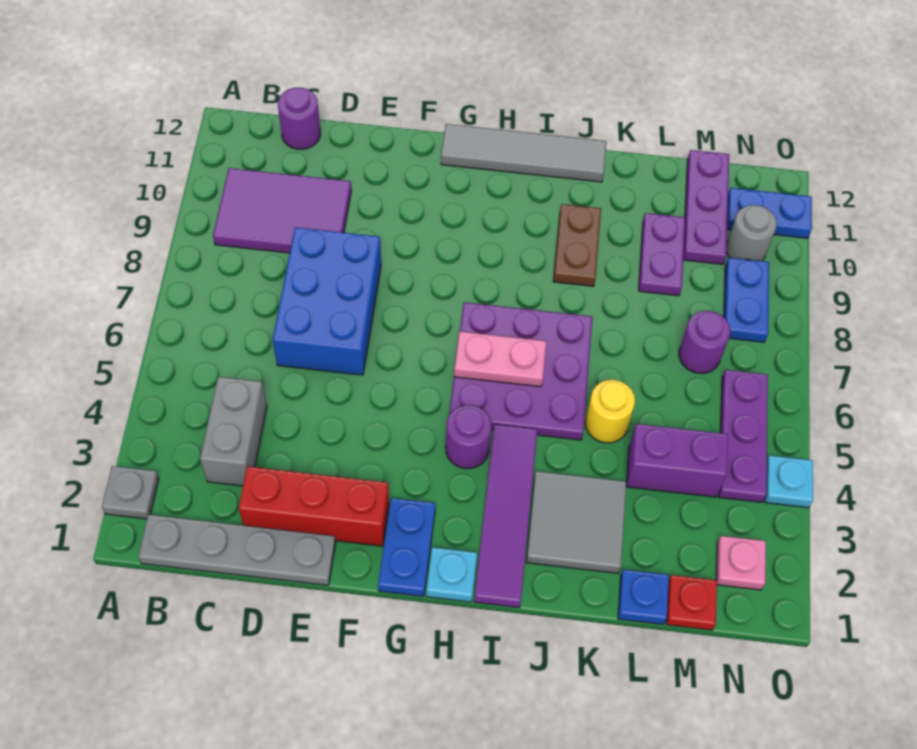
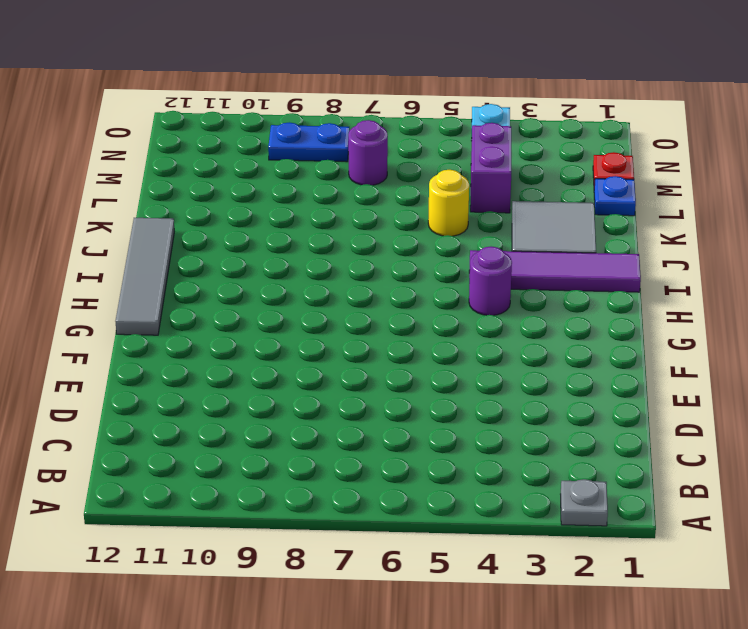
none -> grey plate B1:E1 level 1
none -> purple tile B9:D10 level 1
none -> grey brick C3:C4 level 1

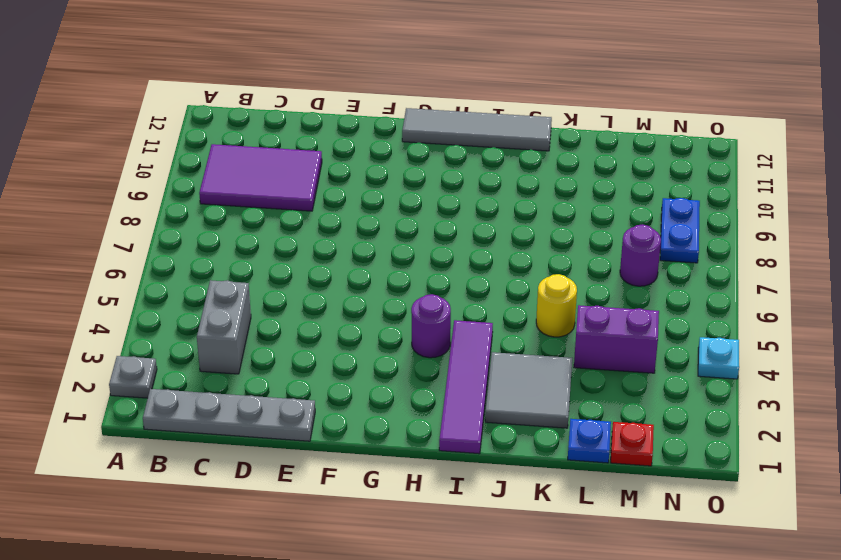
none -> purple round brick C12 level 1
none -> red brick D2:F2 level 1
none -> blue brick D6:E8 level 1

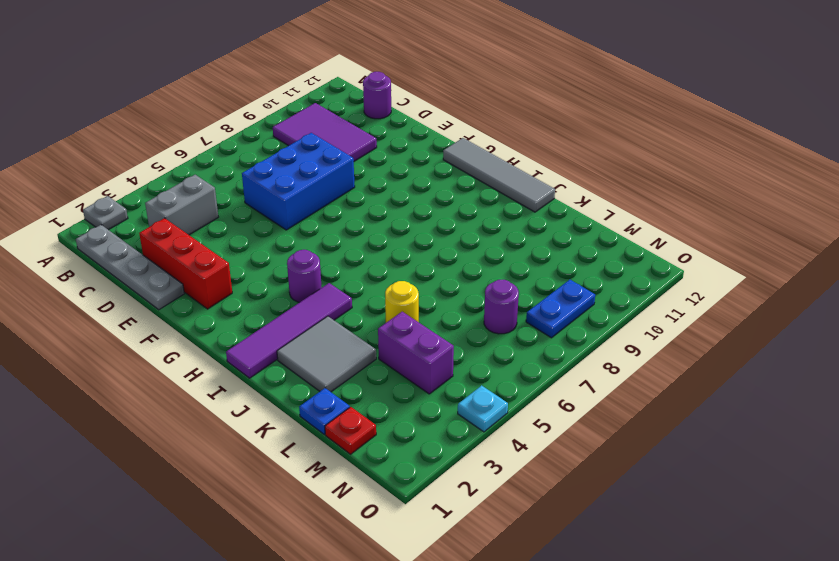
none -> blue plate G1:G2 level 1
none -> cyan plate H1 level 1
none -> purple plate H5:J7 level 1

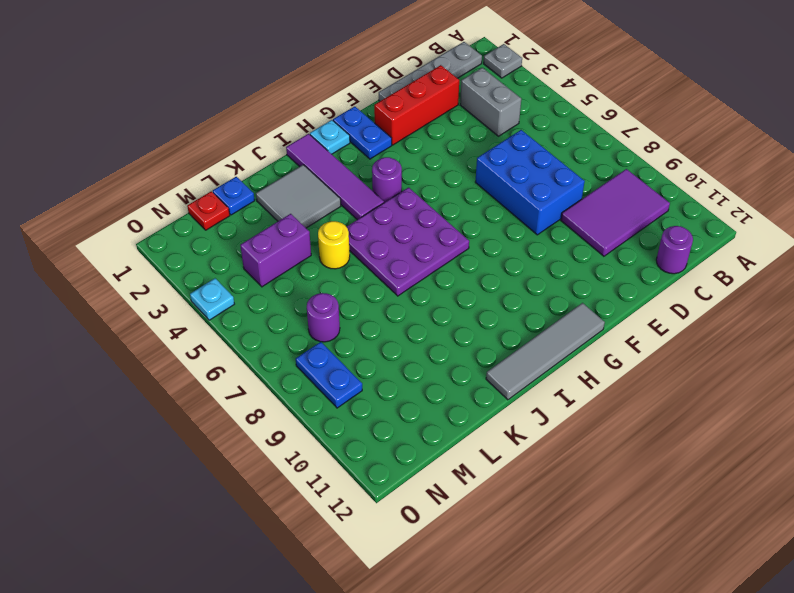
none -> brown plate J9:J10 level 1
none -> purple plate L9:L10 level 1
none -> purple plate M10:M12 level 1

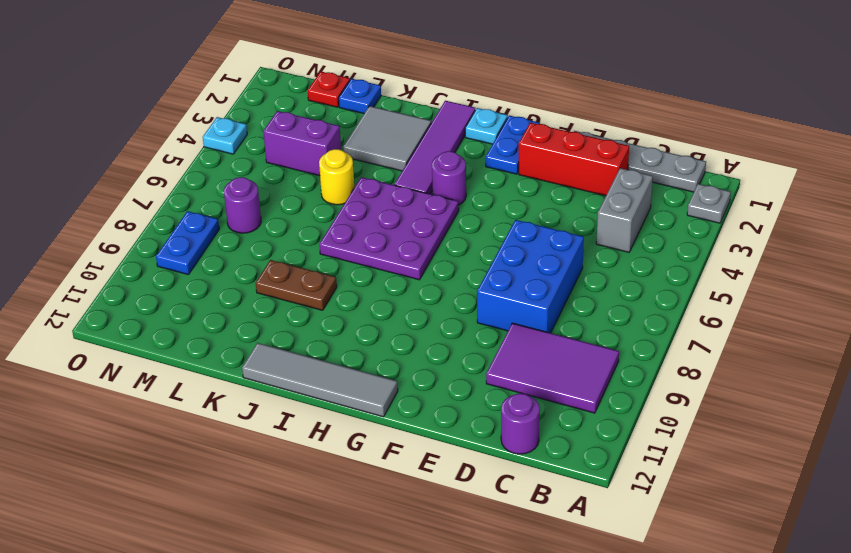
brown plate J9:K9 level 1 -> brown plate J9:J10 level 1
none -> purple plate L9:L10 level 1
none -> purple plate M10:M12 level 1
none -> pink plate N2 level 1

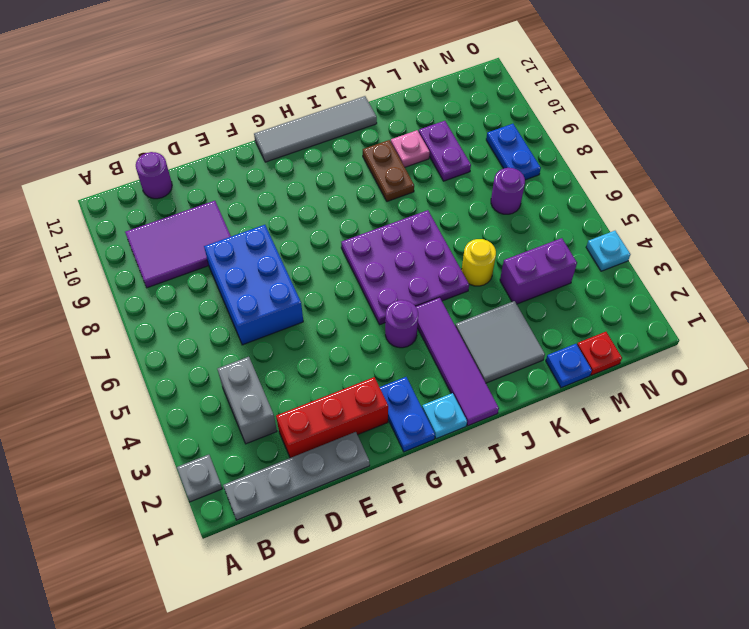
pink plate K10 level 1 -> pink plate N2 level 1
none -> purple plate M10:M12 level 1
none -> purple plate N4:N6 level 1
none -> grey round brick N10 level 1

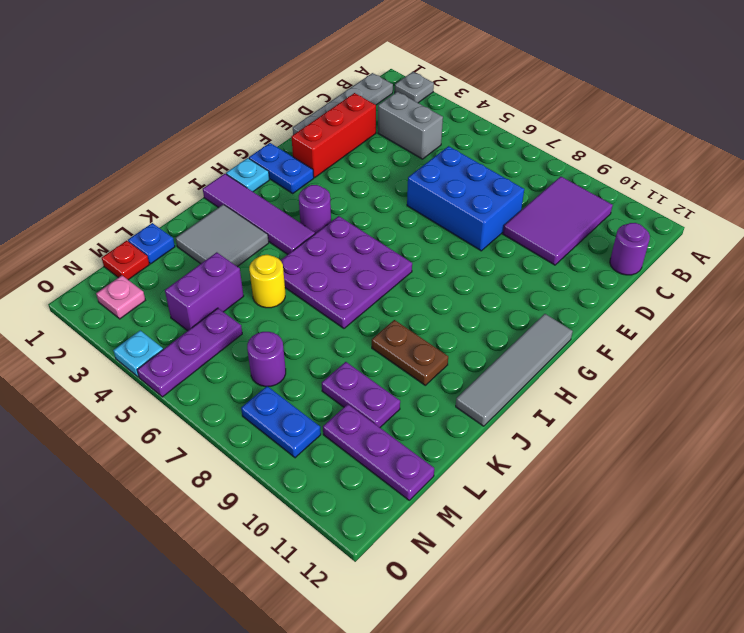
purple plate M5:O5 level 1 -> purple plate N4:N6 level 1
none -> grey round brick N10 level 1
none -> blue plate N11:O11 level 1
none -> pink plate H6:I6 level 2

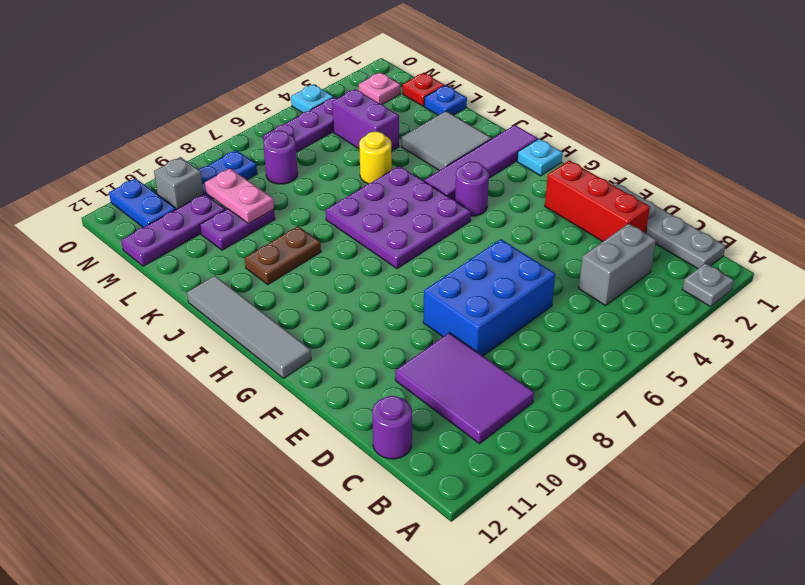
pink plate L9:M9 level 2 -> pink plate H6:I6 level 2
grey brick N10 level 1 -> grey round brick N10 level 1
none -> blue plate G1:G2 level 1

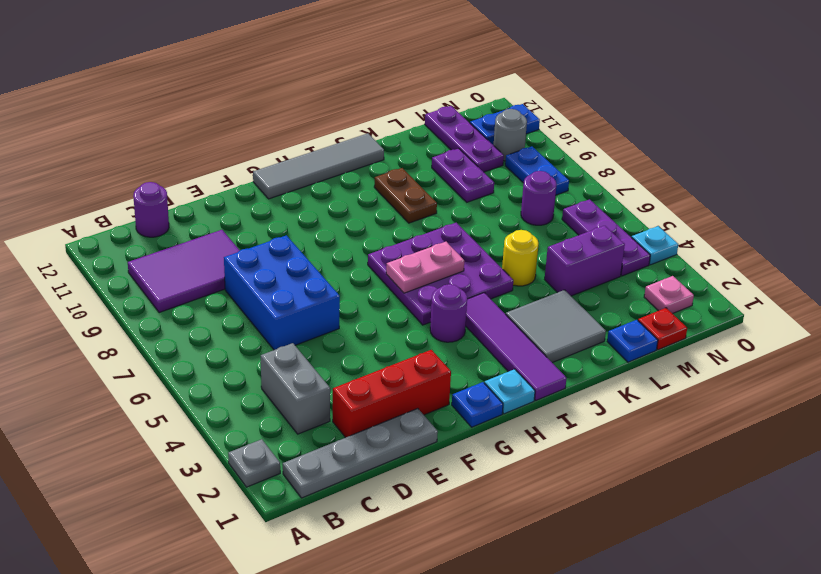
blue plate G1 level 1 -> blue plate G1:G2 level 1

